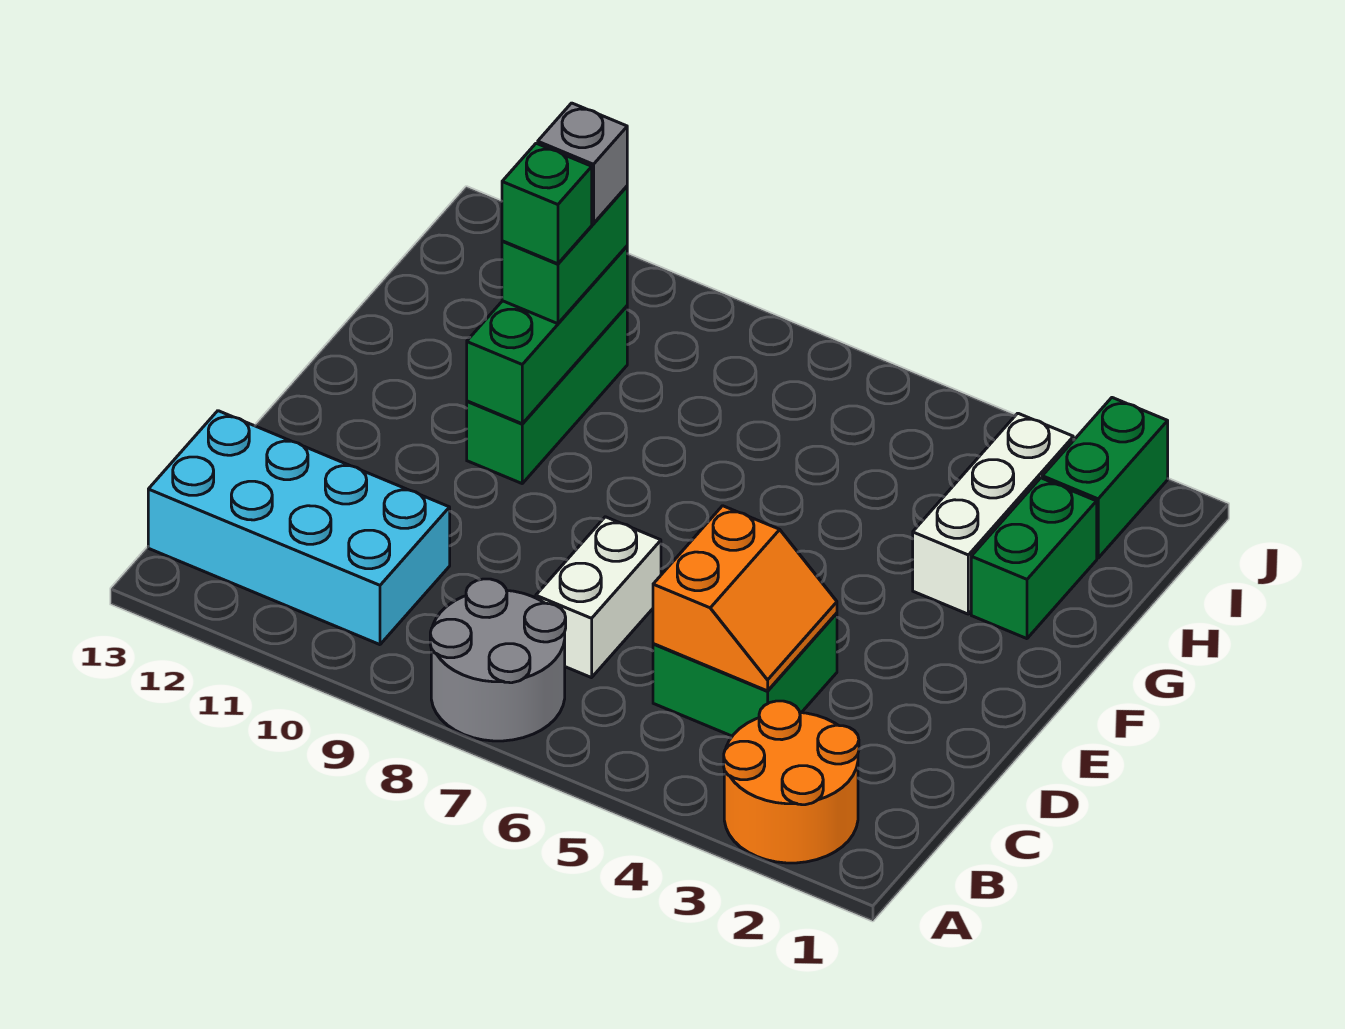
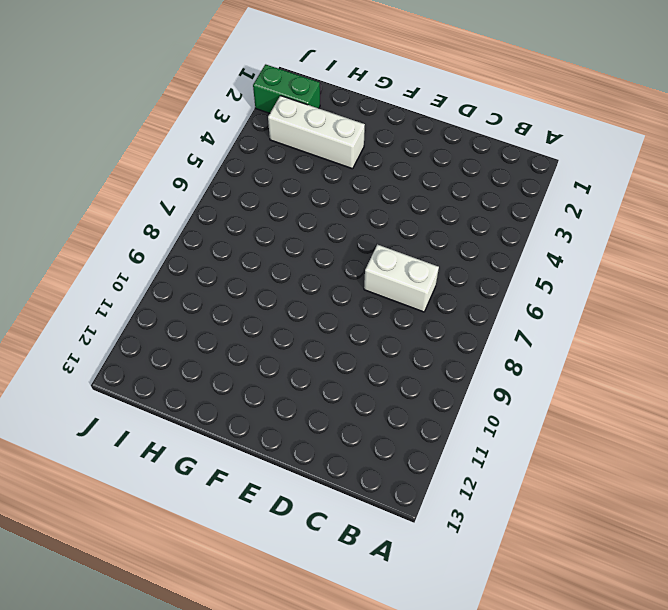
none -> orange round brick A2:B3 level 1
none -> grey round brick A7:B8 level 1
none -> cyan brick B10:C13 level 1

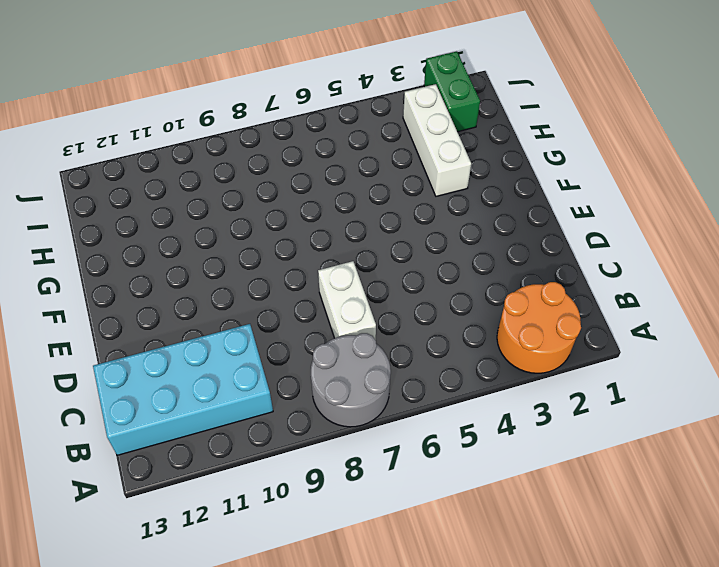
none -> green brick C4:D5 level 1
none -> green brick F10:H10 level 1
none -> green brick G2:H2 level 1

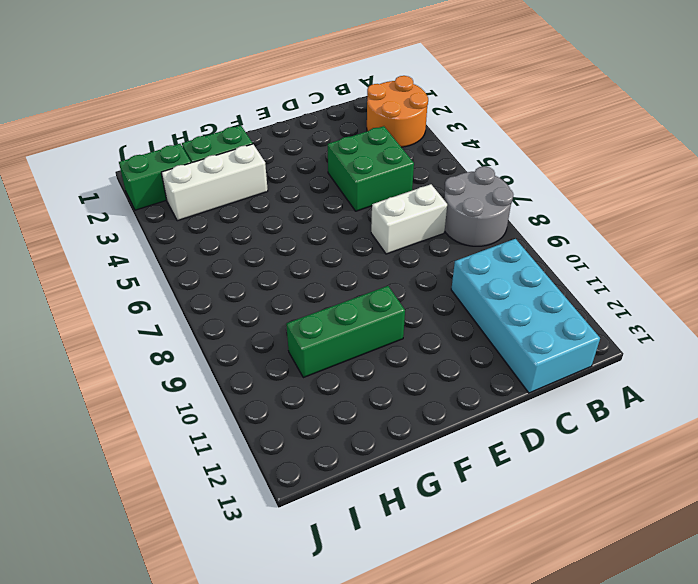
none -> orange slope C4:D5 level 2 top 5
none -> green brick F10:H10 level 2
none -> green brick G10:H10 level 3

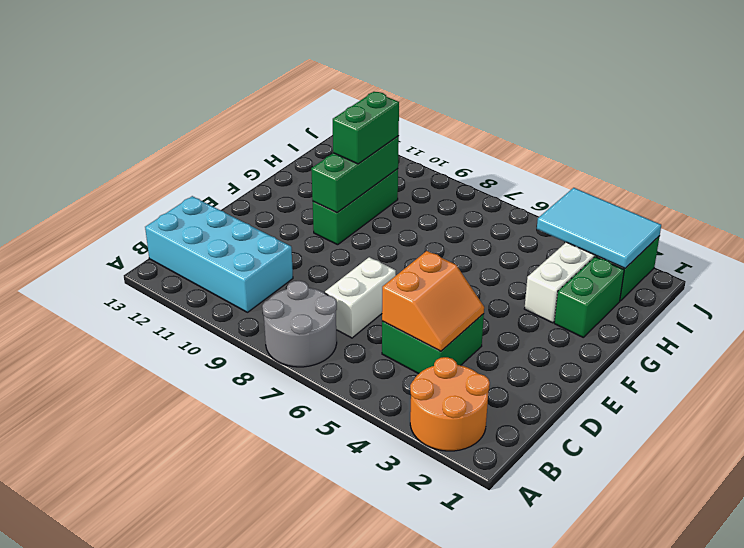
cyan tile I2:J4 level 2 -> none
none -> green brick G10 level 4
none -> grey brick H10 level 4

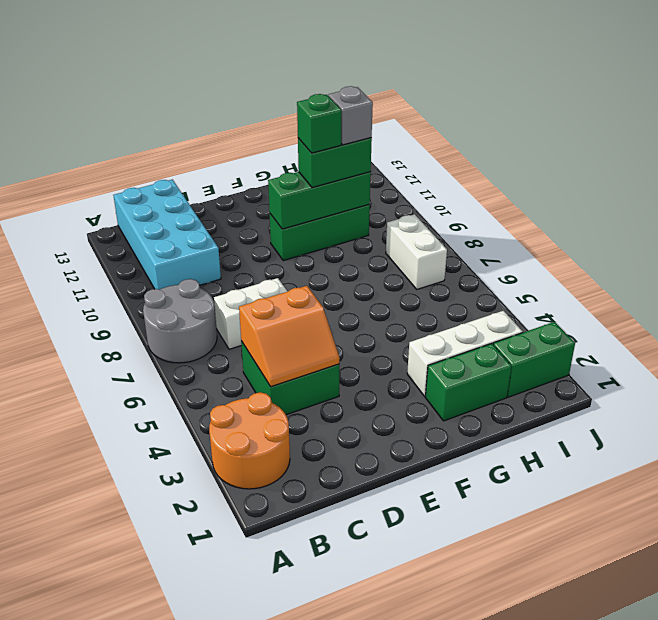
white brick I7:I8 level 1 -> none

